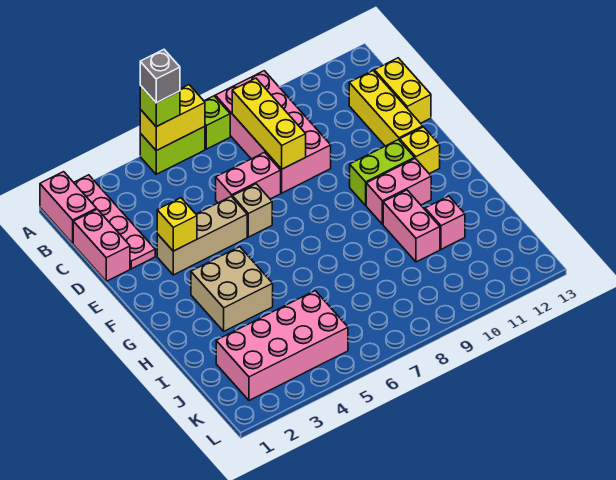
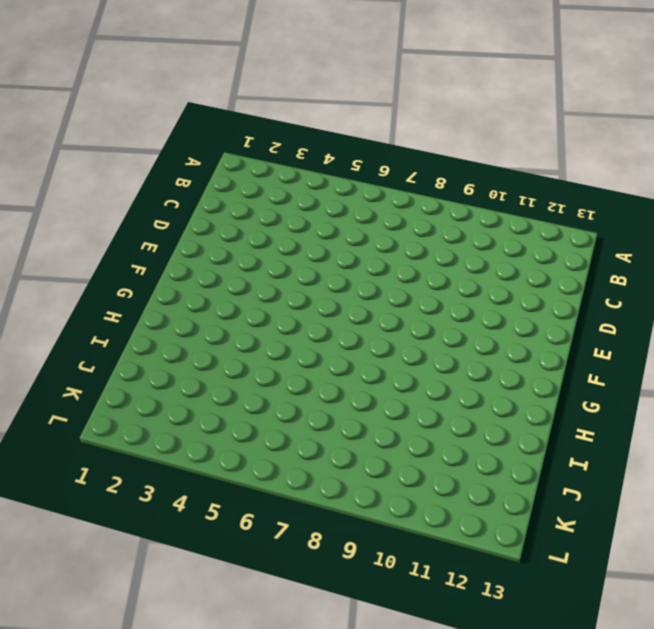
none -> pink brick A1:B1 level 1
none -> pink plate A2:D2 level 1
none -> lime brick A5:A6 level 1

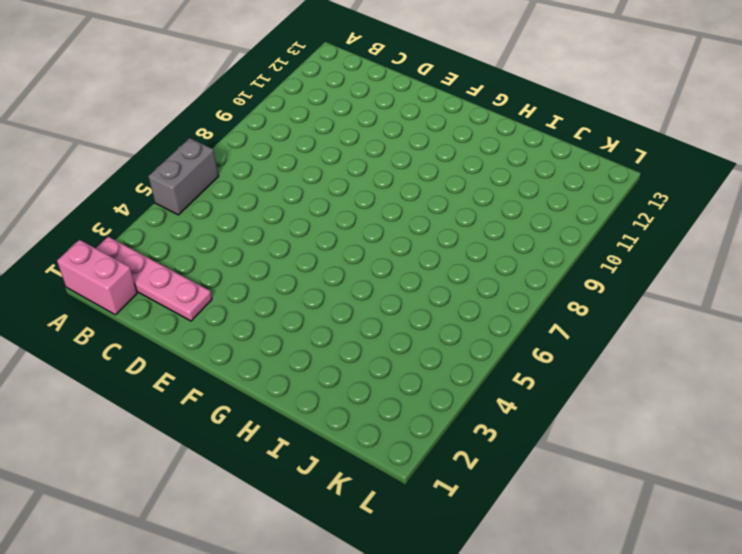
grey brick A5:A6 level 1 -> lime brick A5:A6 level 1
none -> lime brick A7 level 1
none -> pink brick A8:D9 level 1
none -> pink brick C1:D1 level 1

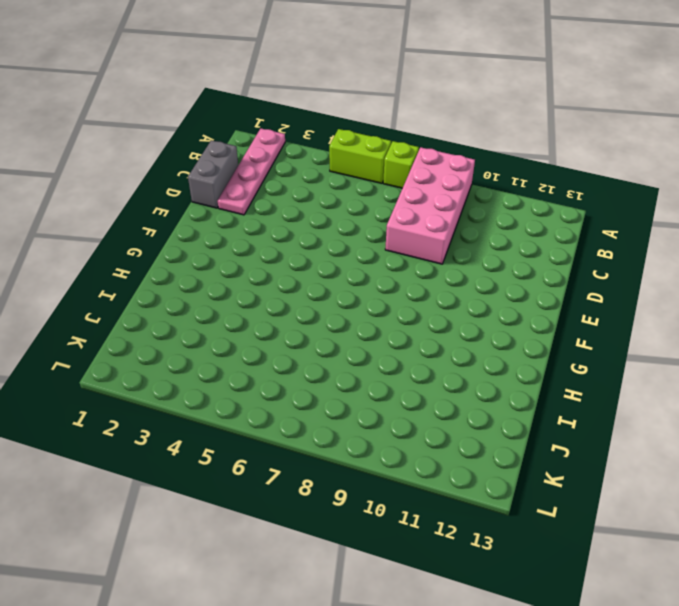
grey brick C1:D1 level 1 -> pink brick C1:D1 level 1
none -> pink brick A1:B1 level 1
none -> yellow brick C12:E12 level 1
none -> yellow brick C13:D13 level 1

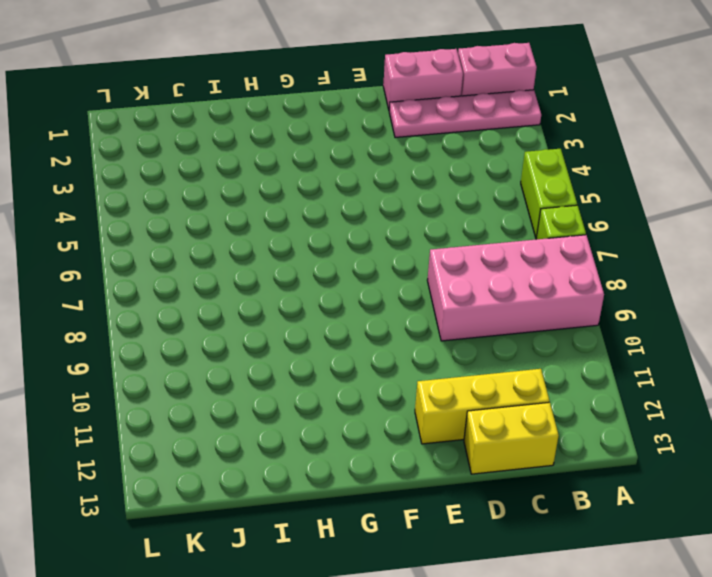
none -> pink brick D6:D7 level 1
none -> tan brick E3:E5 level 1
none -> tan brick E6 level 1

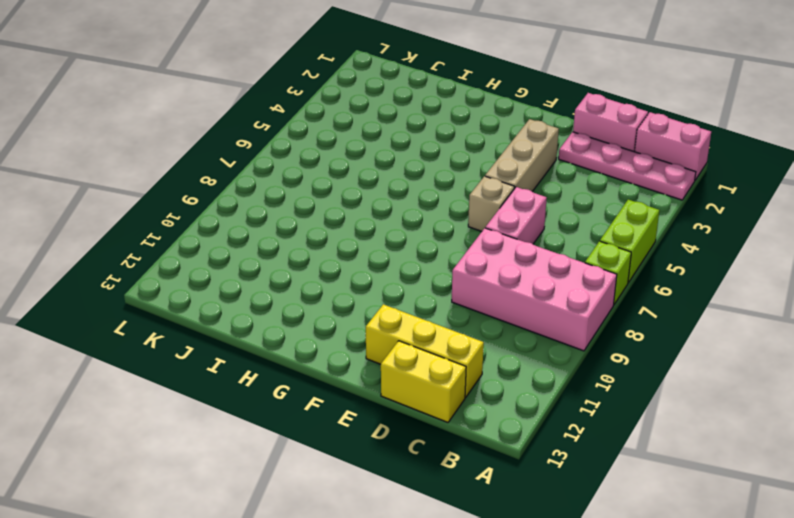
none -> lime brick F10:F11 level 1
none -> yellow brick F12 level 1
none -> tan brick G3:H4 level 1

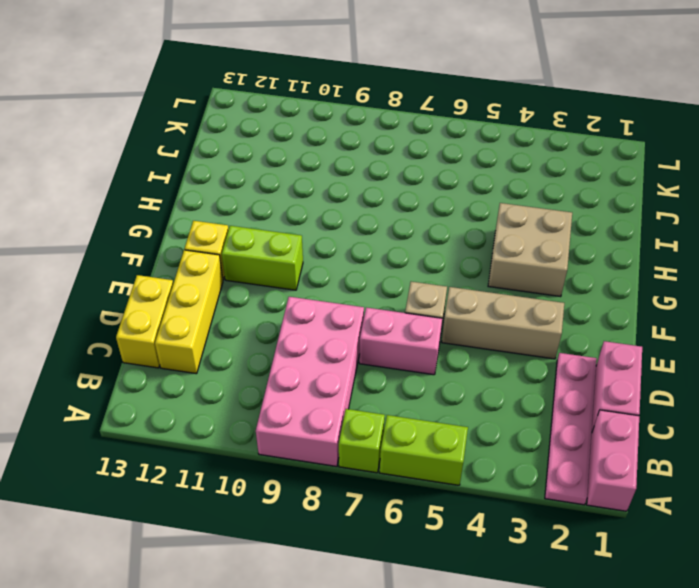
none -> pink brick G10:G11 level 1
none -> pink brick H10:I10 level 1
none -> pink brick I11 level 1

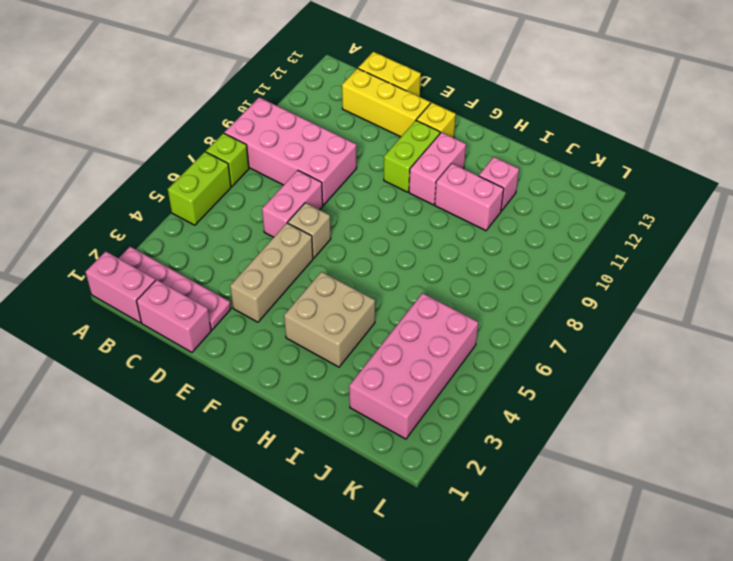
none -> yellow brick A5:A6 level 2
none -> yellow brick B8:D8 level 2
none -> yellow brick E3 level 2

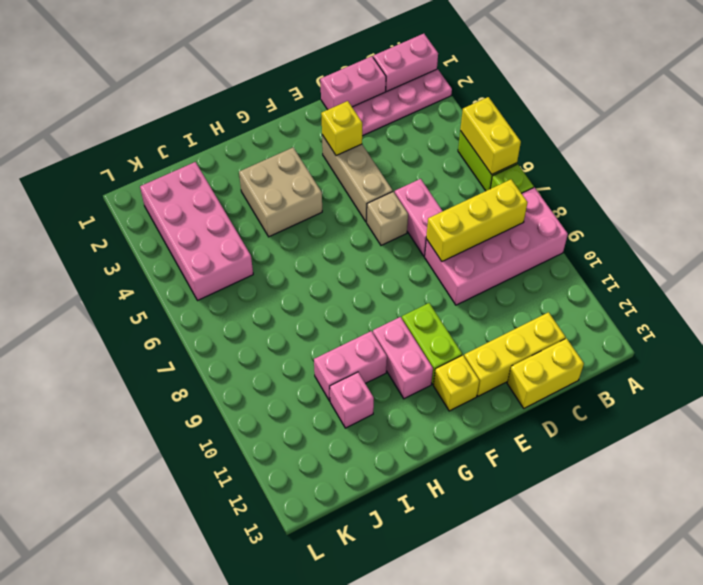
none -> lime brick A5 level 3
none -> grey brick A5 level 4

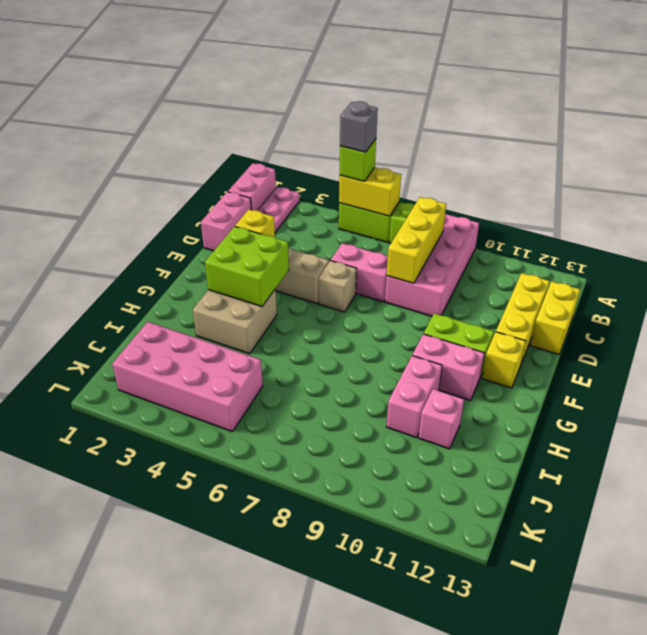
lime brick F3:G4 level 2 -> none

